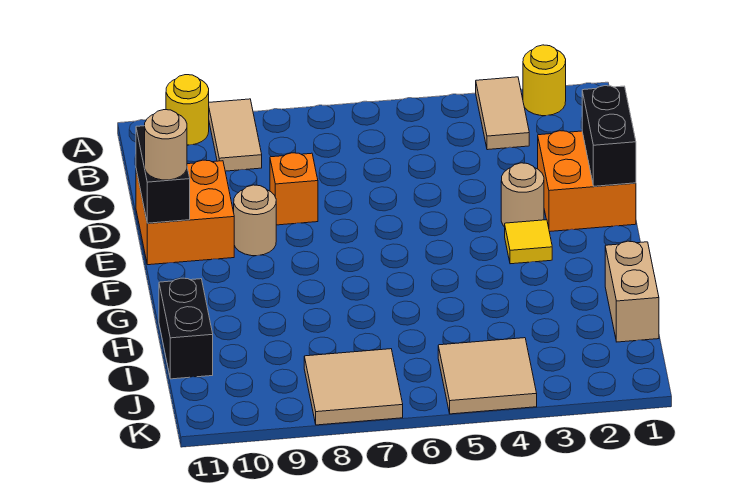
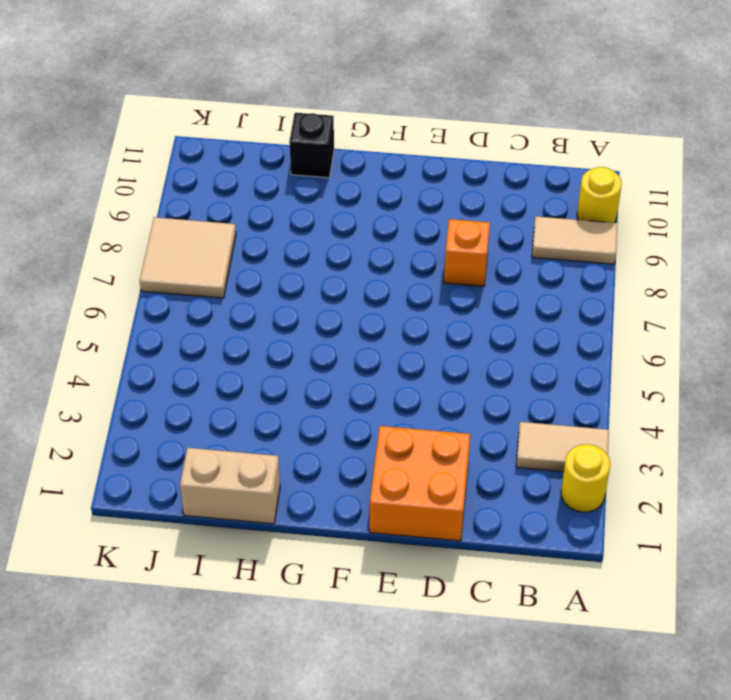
black brick H11 level 1 -> black brick H11:I11 level 1
none -> orange brick D10:E11 level 1
none -> tan round brick E3 level 1
none -> tan round brick E9 level 1

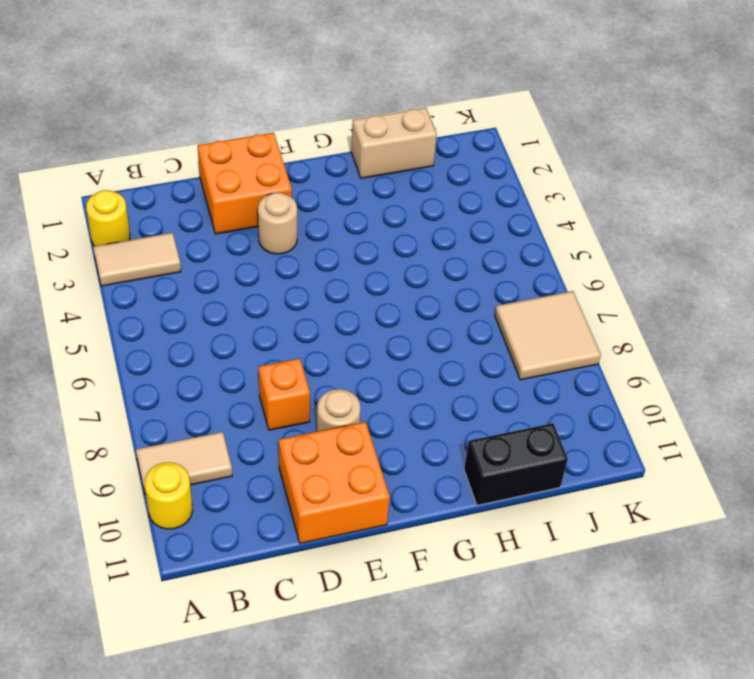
none -> yellow tile F3 level 1
none -> tan tile J4:K5 level 1
none -> black brick D1:E1 level 2

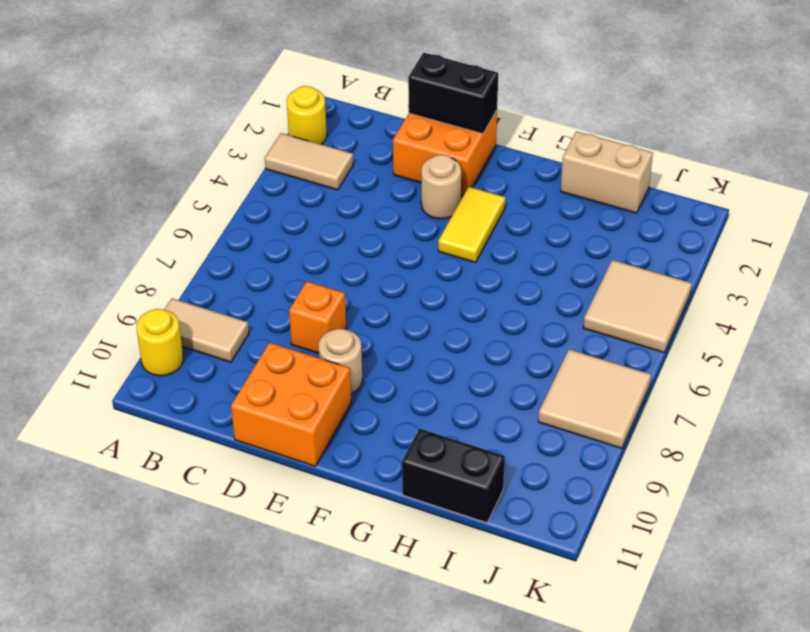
yellow tile F3:F4 level 1 -> yellow tile F3 level 1
none -> black brick D11:E11 level 2
none -> tan round brick E11 level 3

